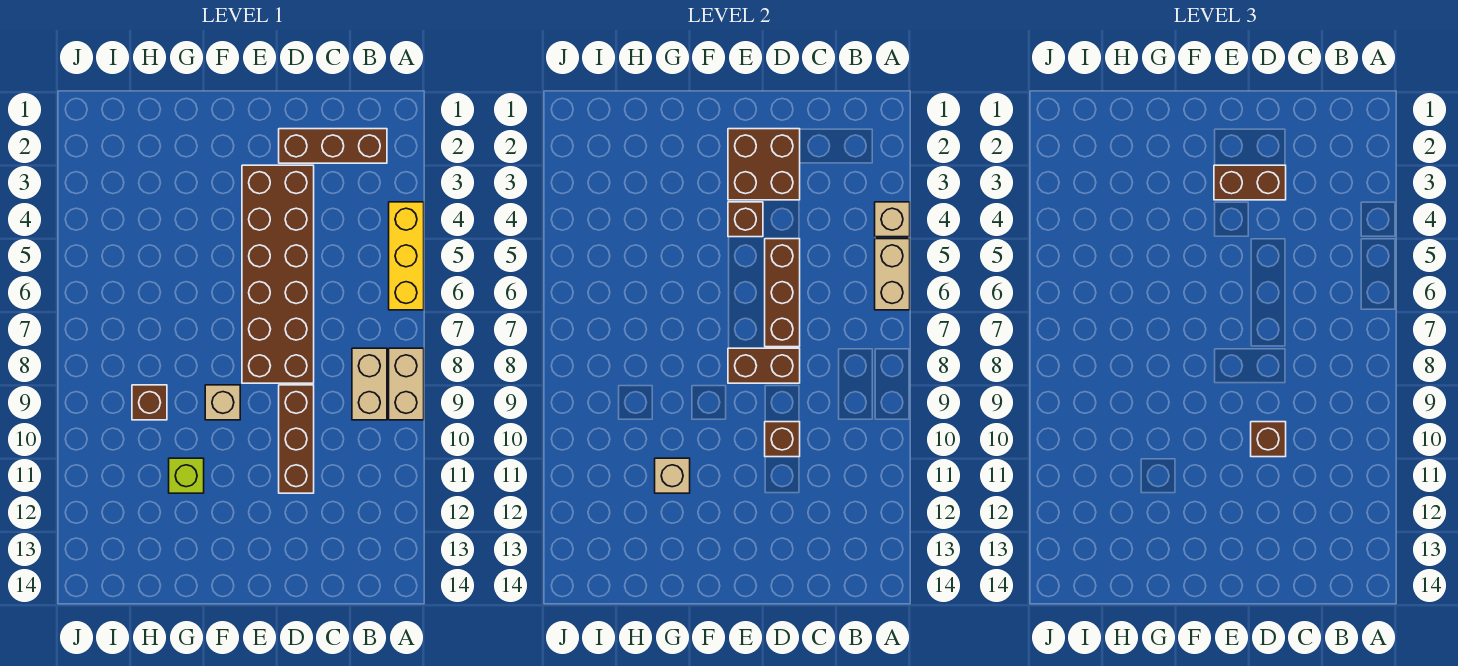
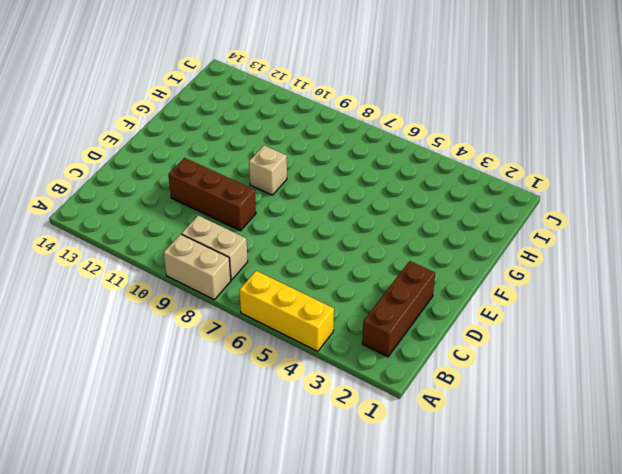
none -> brown brick D3:E8 level 1
none -> lime brick G11 level 1
none -> brown brick H9 level 1

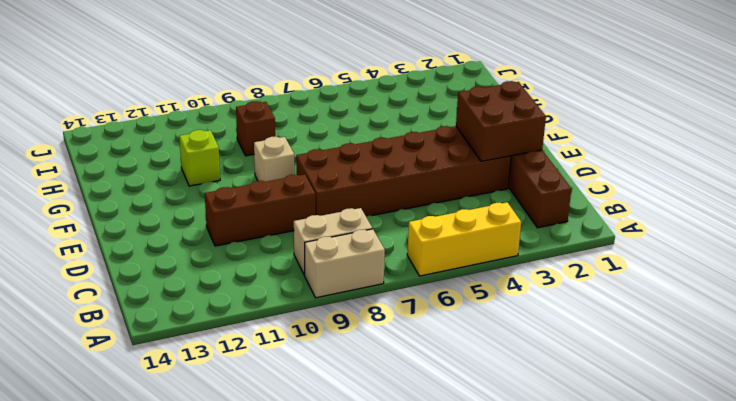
none -> tan brick A4 level 2
none -> tan brick A5:A6 level 2
none -> brown brick D5:D7 level 2

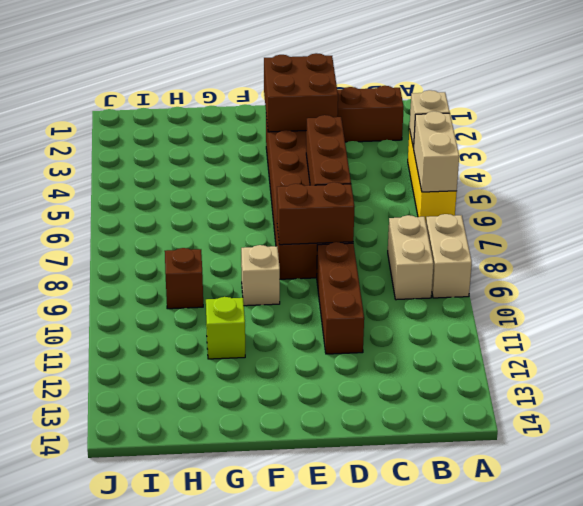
none -> brown brick D10 level 2
none -> brown brick E4 level 2
none -> tan brick G11 level 2

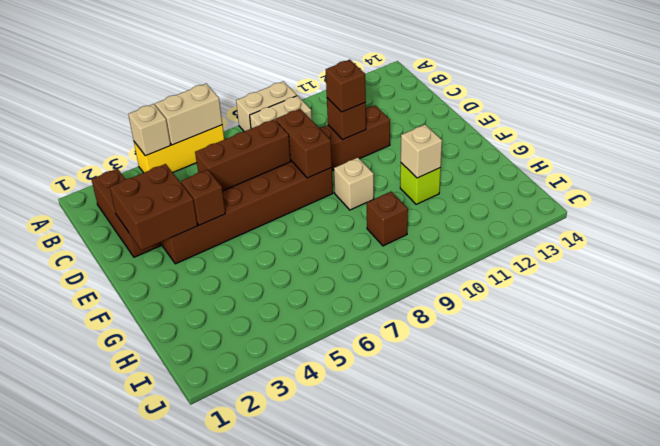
none -> brown brick D3:E3 level 3

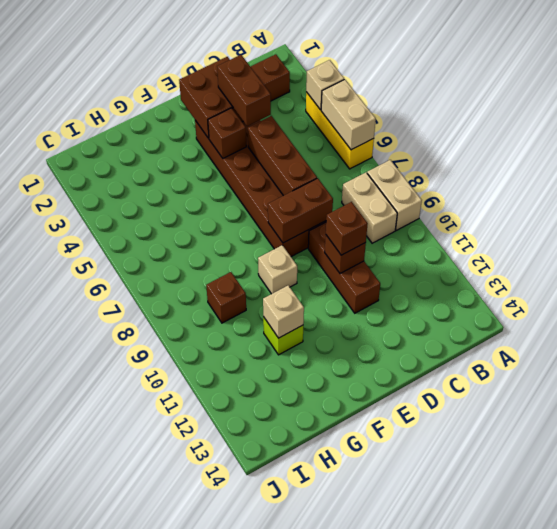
brown brick D3:D4 level 3 -> brown brick D3:E3 level 3

